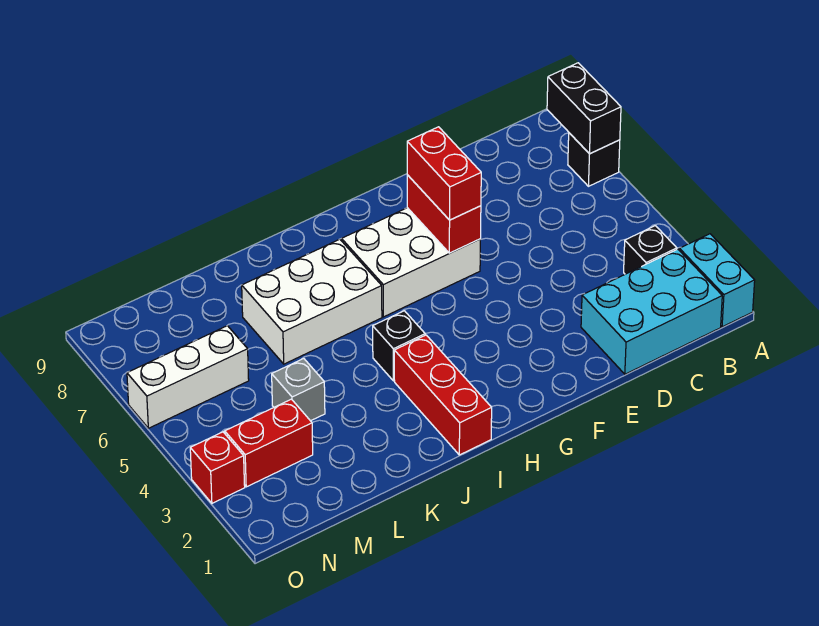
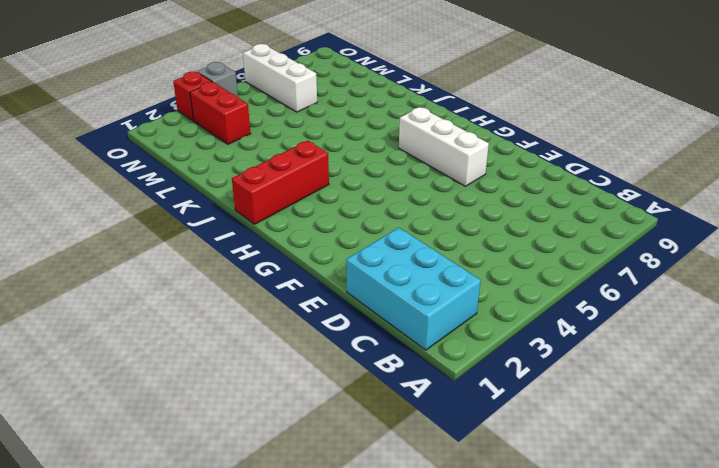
white brick F7:H7 level 1 -> white brick F6:H7 level 1
grey brick O4 level 1 -> grey brick L4 level 1
none -> cyan brick A1:A2 level 1
none -> black brick A7 level 1
none -> black brick B3 level 1

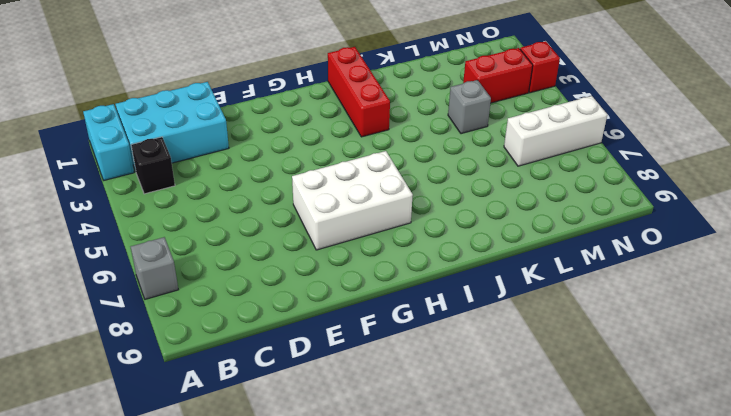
grey brick A7 level 1 -> black brick A7 level 1
none -> black brick I4 level 1
none -> white brick I6:K7 level 1
none -> black brick A7:A8 level 2

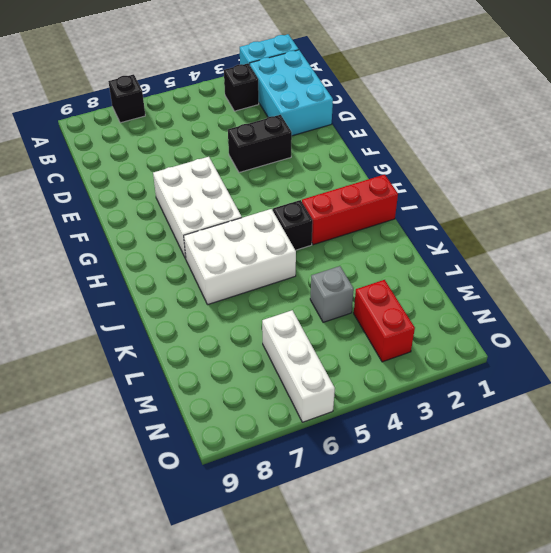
black brick E3:E4 level 1 -> black brick A7:A8 level 2
white brick I5:J7 level 1 -> white brick I6:K7 level 1
none -> red brick O3 level 1
none -> red brick F6:F7 level 2
none -> red brick F6:F7 level 3

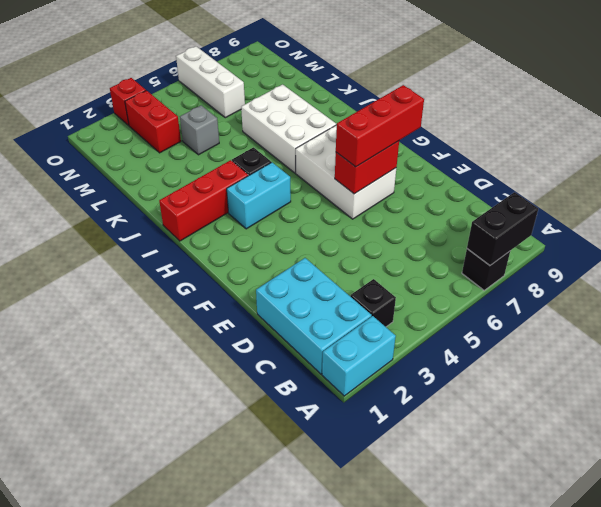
red brick F6:F8 level 3 -> red brick F6:F7 level 3
cyan brick H3:H4 level 1 -> none

